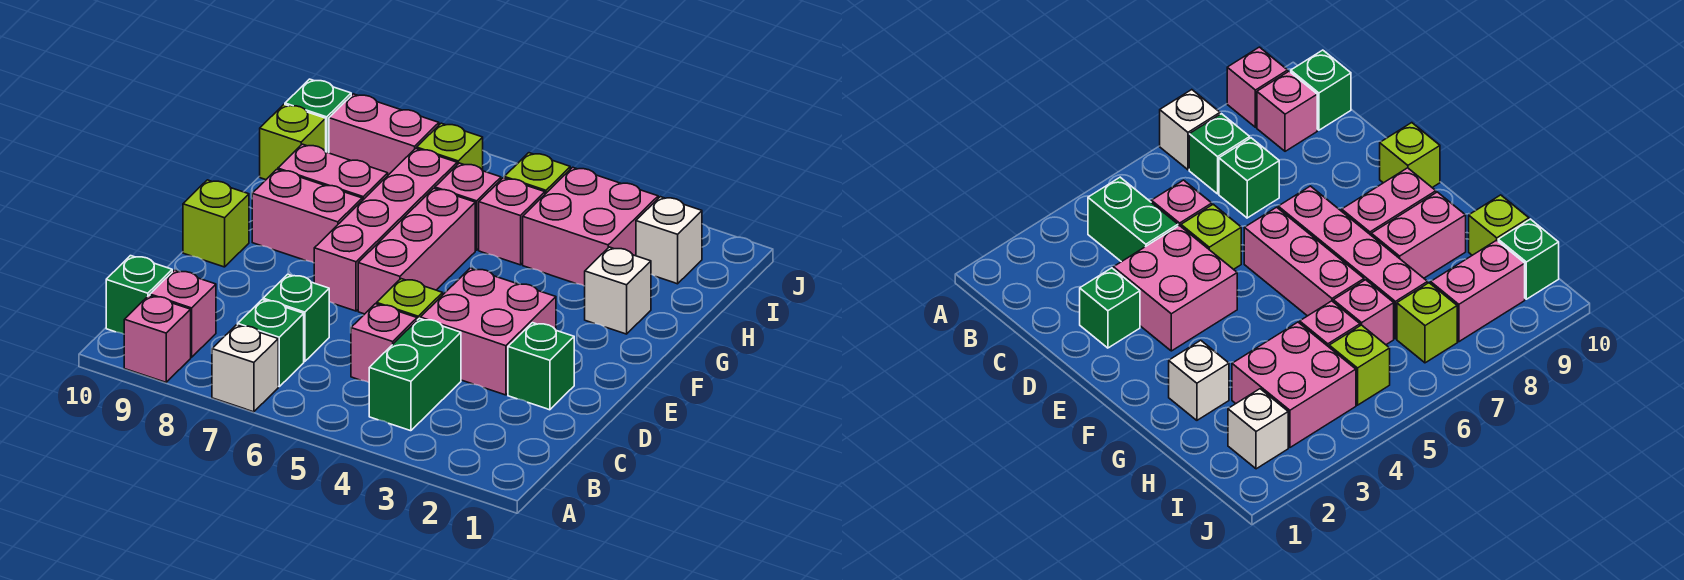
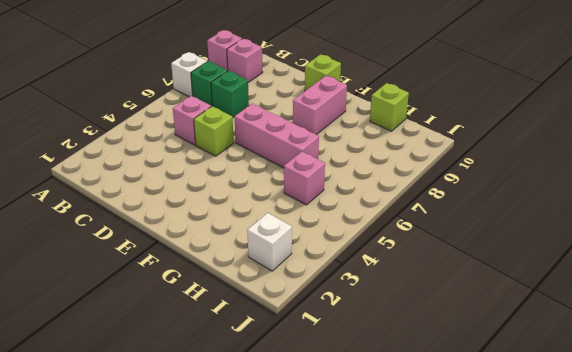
none -> green brick B4:C4 level 1
none -> green brick B10 level 1
none -> green brick D2 level 1

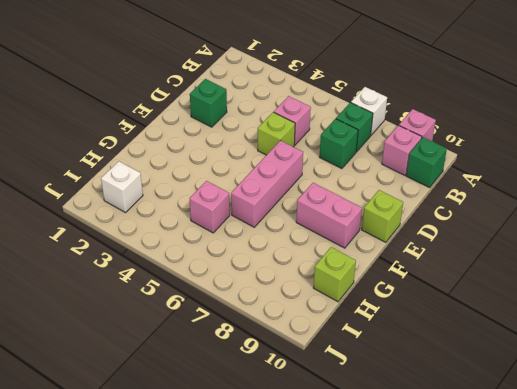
none -> green brick B4:C4 level 1
none -> pink brick D3:E4 level 1
none -> pink brick E7:H7 level 1

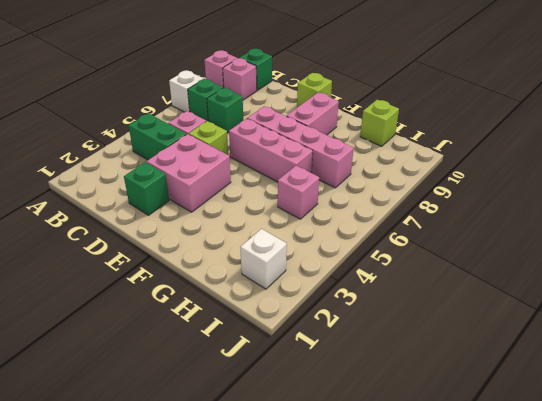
none -> white brick G2 level 1
none -> pink brick G8:G9 level 1
none -> pink brick H3:I4 level 1

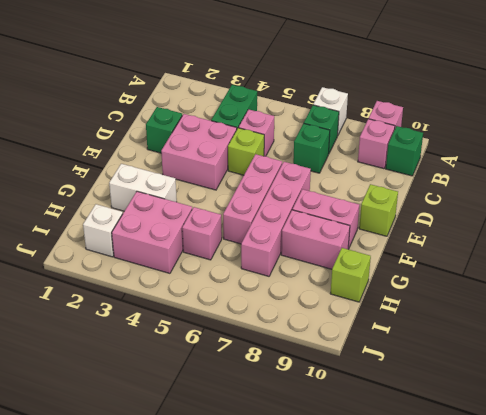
white brick G2:G3 level 1 -> white brick G2 level 1
none -> pink brick H6 level 1
none -> lime brick I5 level 1
none -> lime brick I7 level 1

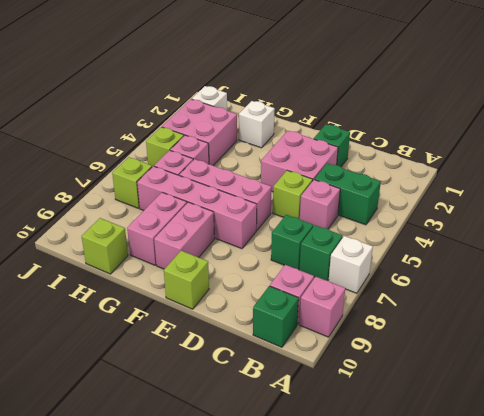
none -> pink brick I8:I9 level 1
none -> green brick I10 level 1

